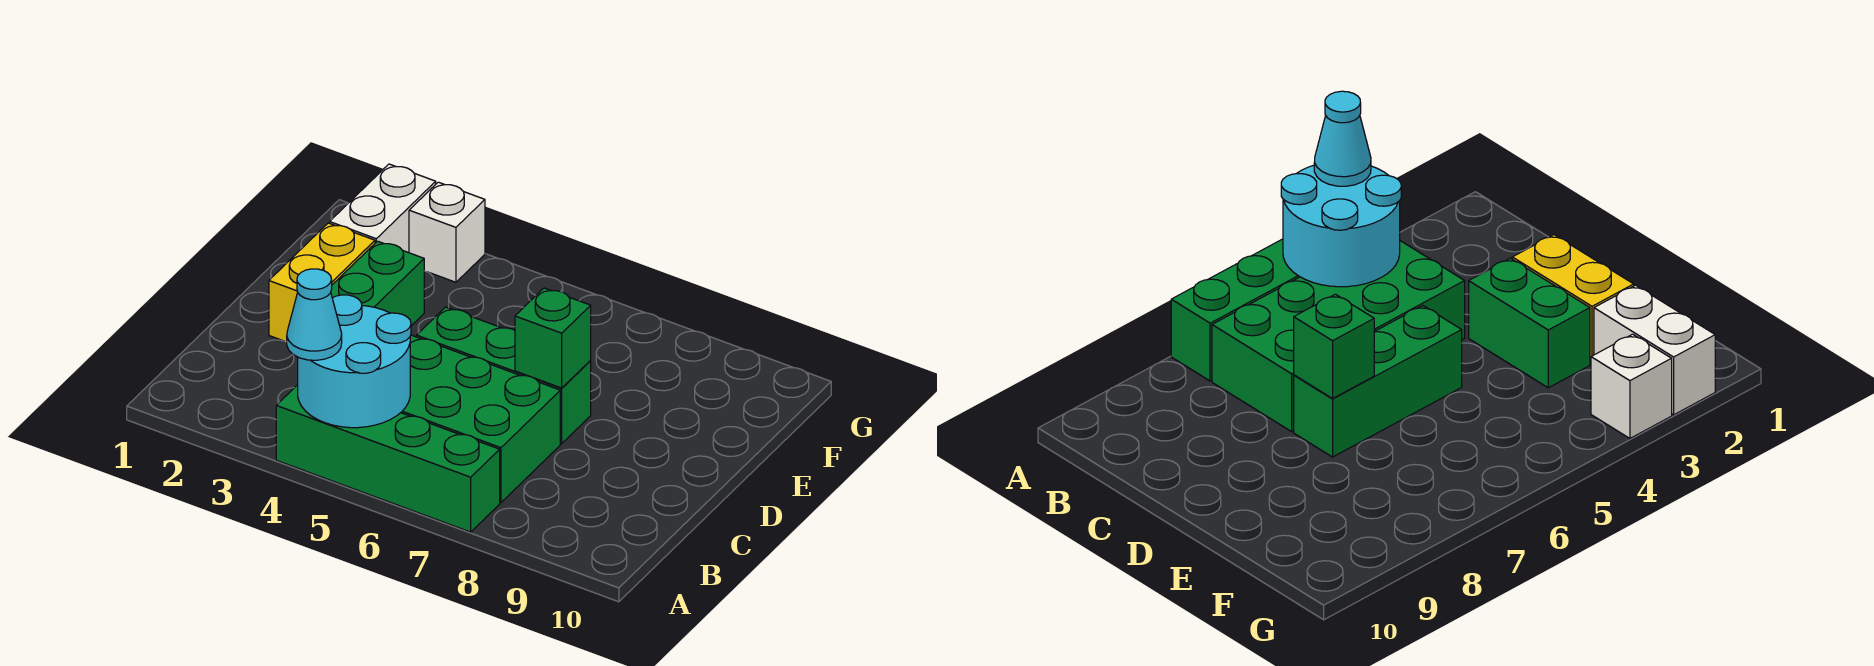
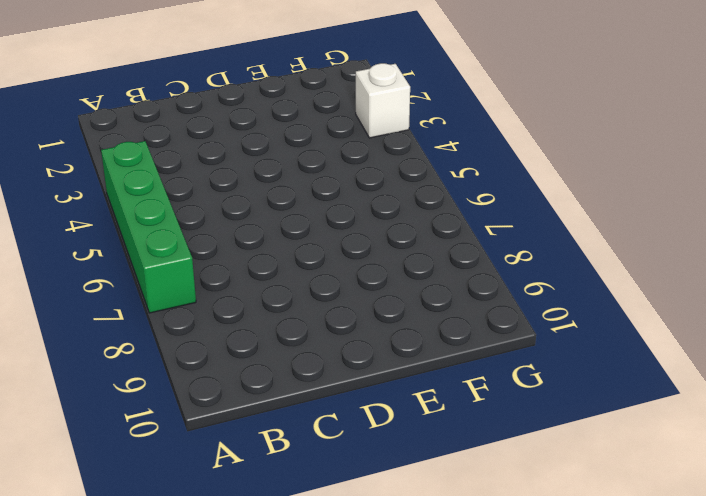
none -> green brick B4:C7 level 1
none -> yellow brick D2:E2 level 1

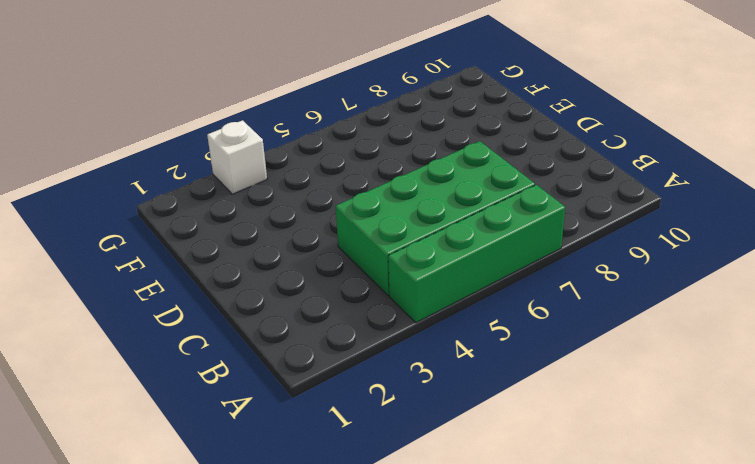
none -> yellow brick D2:E2 level 1
none -> green brick D3:E3 level 1

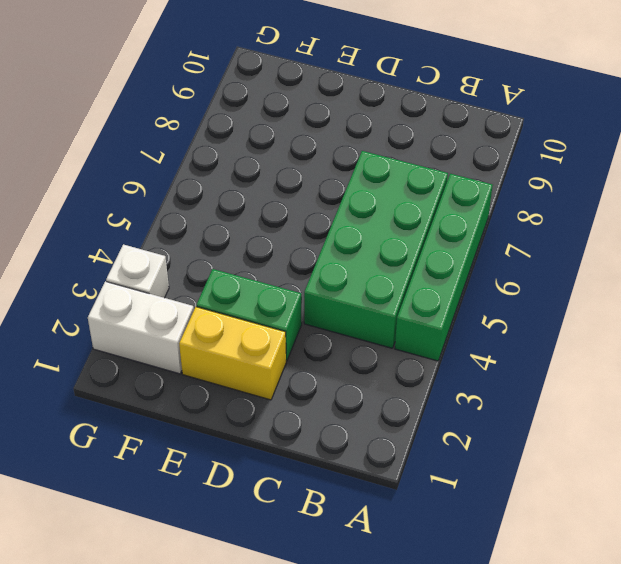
none -> green brick D5:D7 level 1
none -> cyan round brick A4:B5 level 2

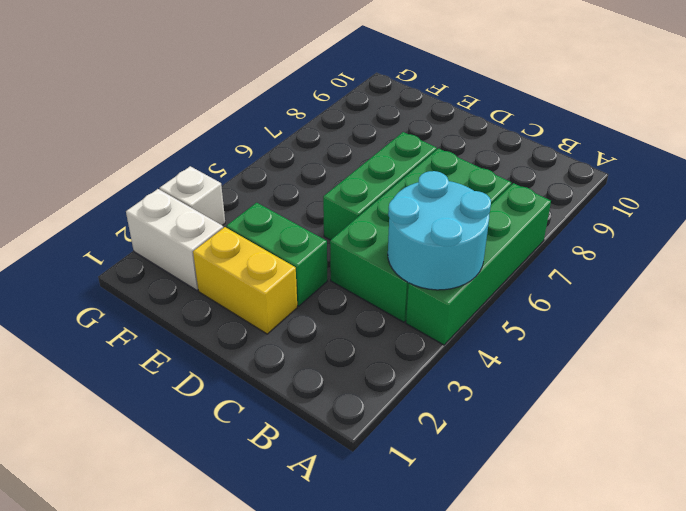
none -> green brick D7 level 2
none -> cyan cone A4 level 3

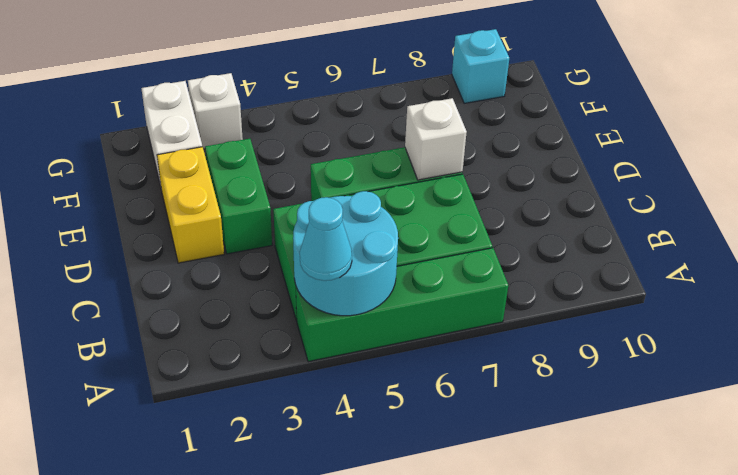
white brick D7 level 2 -> green brick D7 level 2
cyan brick G9 level 1 -> none

